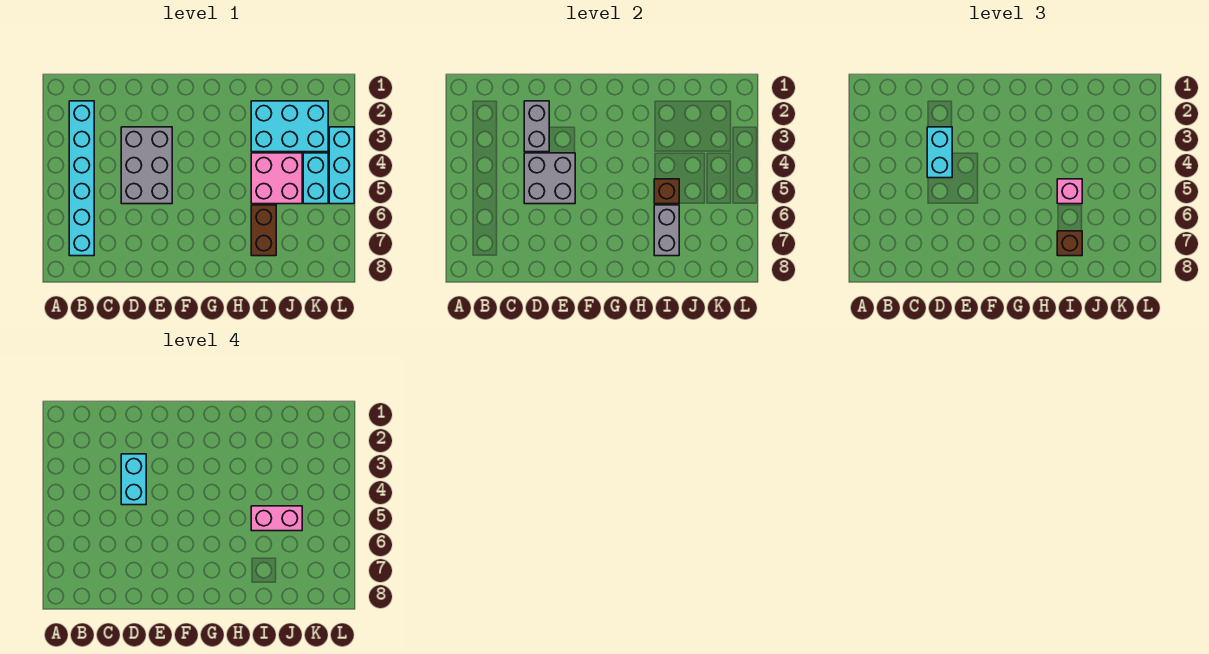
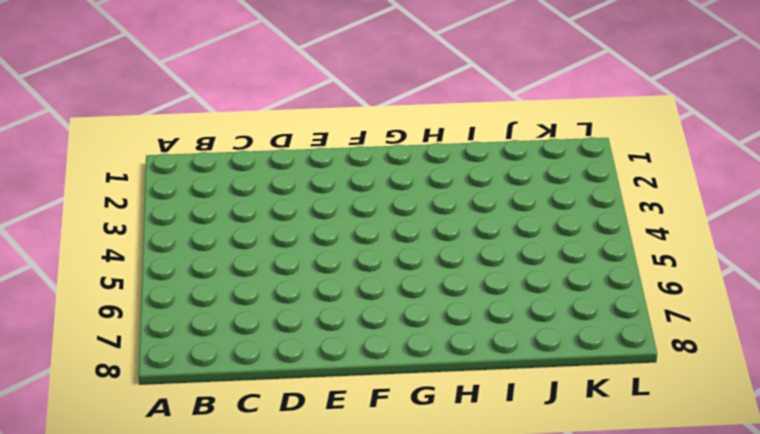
none -> cyan brick B2:B7 level 1
none -> grey brick D3:E5 level 1
none -> cyan brick I2:K3 level 1

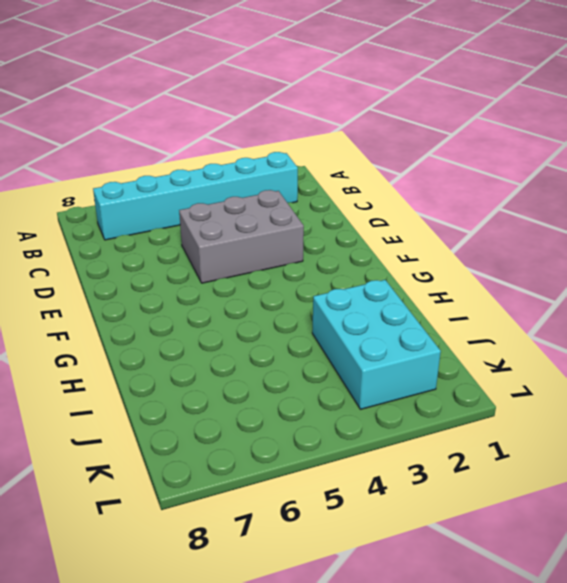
none -> pink brick I4:J5 level 1
none -> brown brick I6:I7 level 1
none -> cyan brick K4:K5 level 1

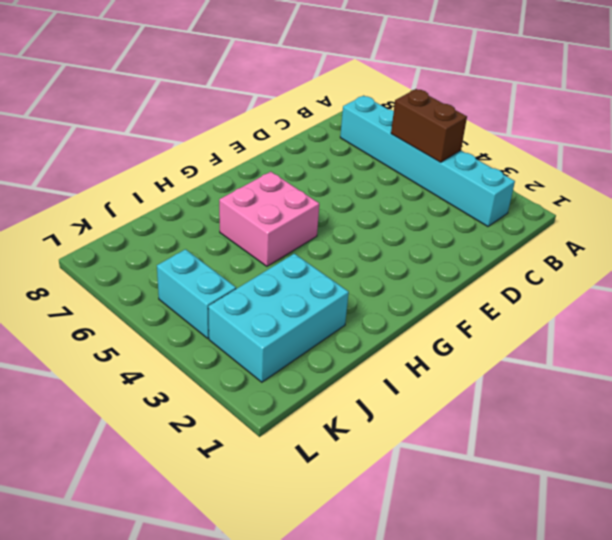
brown brick B4:B5 level 2 -> brown brick I6:I7 level 1
pink brick G5:H6 level 1 -> pink brick I4:J5 level 1
none -> grey brick D3:E5 level 1
none -> cyan brick L3:L5 level 1
none -> grey brick D2:D3 level 2

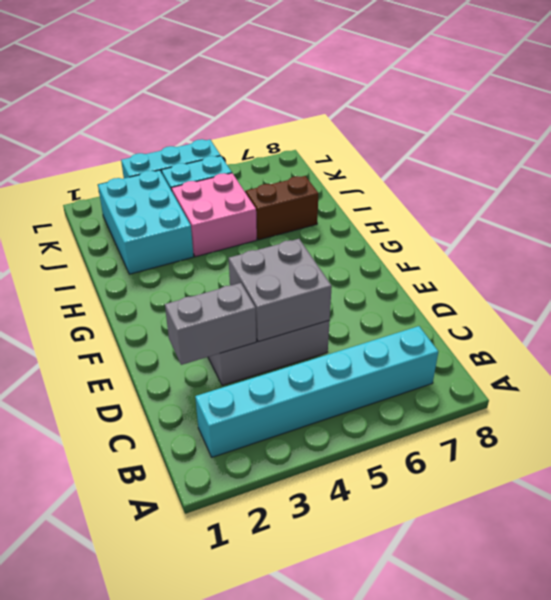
none -> brown brick I5 level 2
none -> grey brick I6:I7 level 2
none -> cyan brick D3:D4 level 3

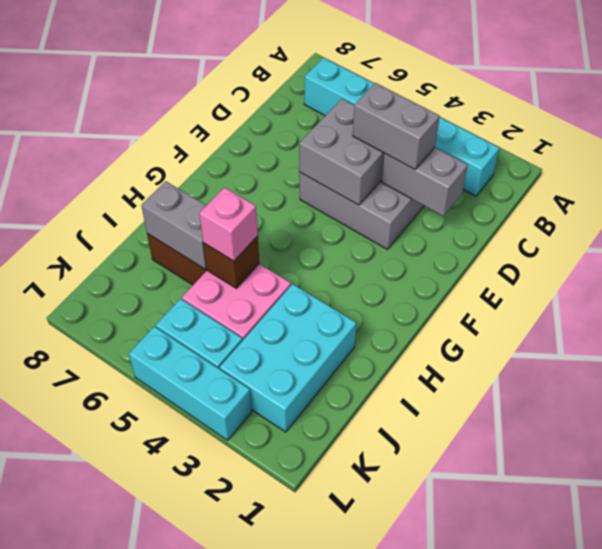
grey brick D3:D4 level 3 -> cyan brick D3:D4 level 3
none -> brown brick I7 level 3
none -> cyan brick D3:D4 level 4
none -> pink brick I5:J5 level 4

